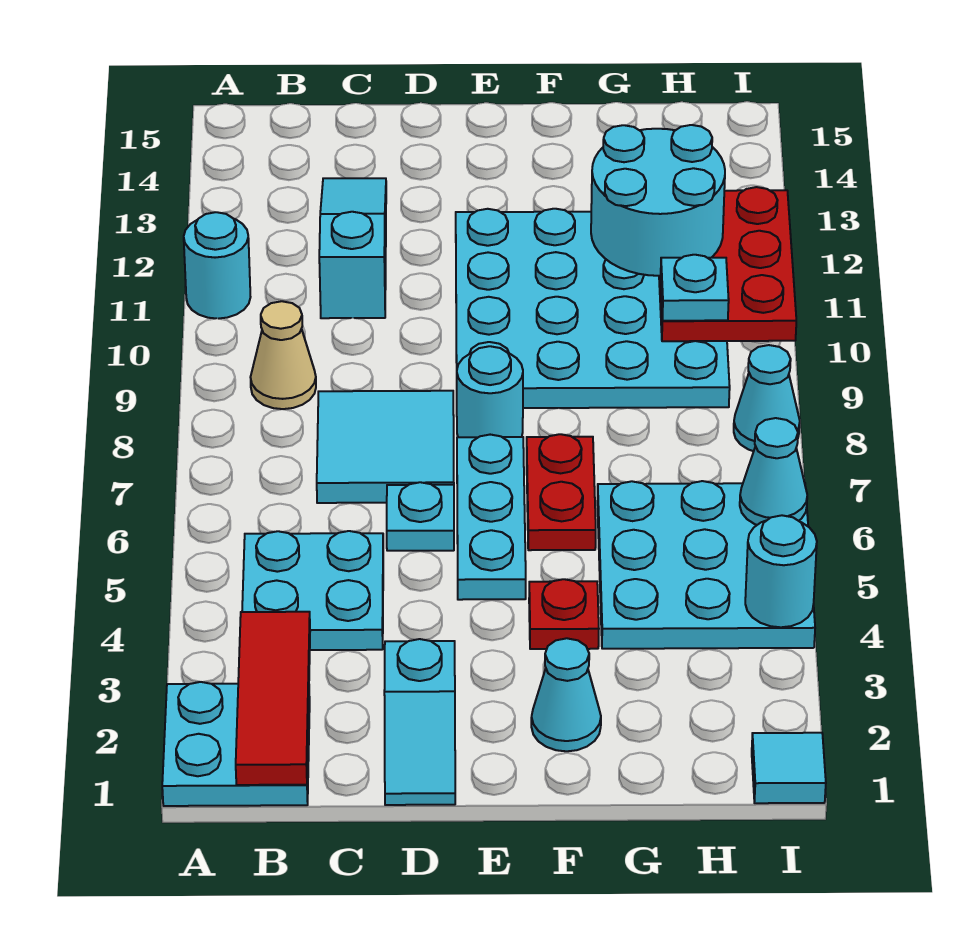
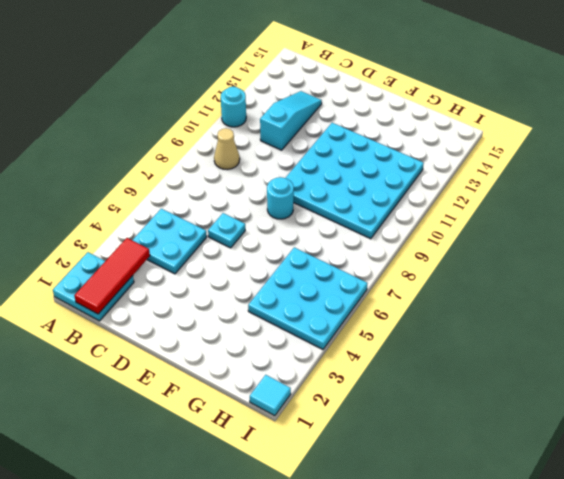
none -> cyan tile C7:D8 level 1
none -> cyan slope D1:D2 level 1 top 2
none -> cyan plate E5:E7 level 1

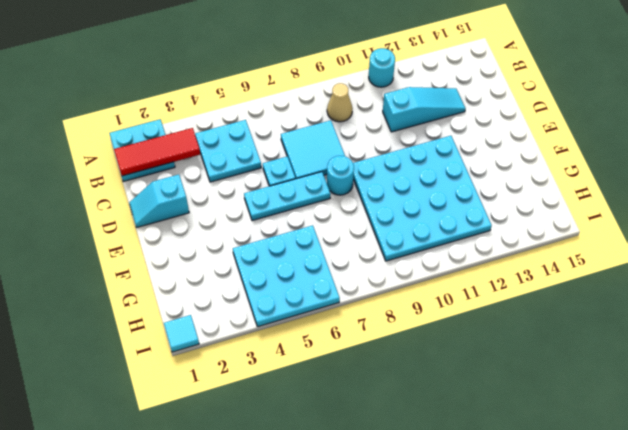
none -> cyan cone F2 level 1
none -> red plate F4 level 1
none -> red plate F6:F7 level 1

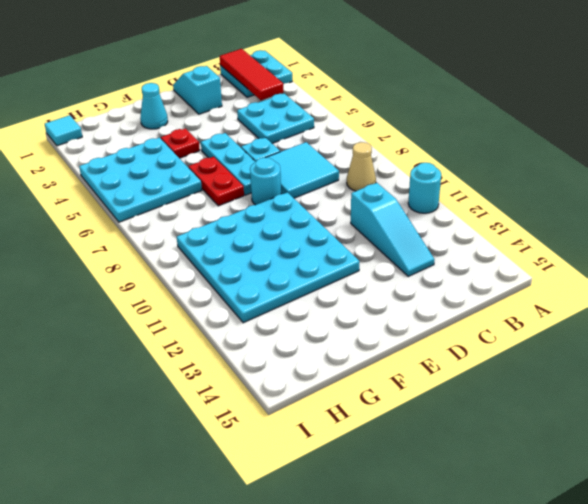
none -> cyan cone I8 level 1
none -> red plate H10:I12 level 2
none -> cyan round brick I4 level 2

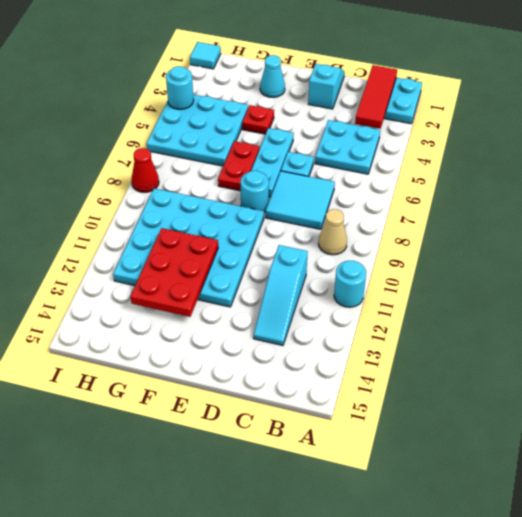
red plate F11:G13 level 2 -> red plate H10:I12 level 2
red cone I8 level 1 -> cyan cone I8 level 1
none -> cyan cone I6 level 2
none -> cyan round brick G11:H12 level 3
none -> cyan plate H10 level 3

